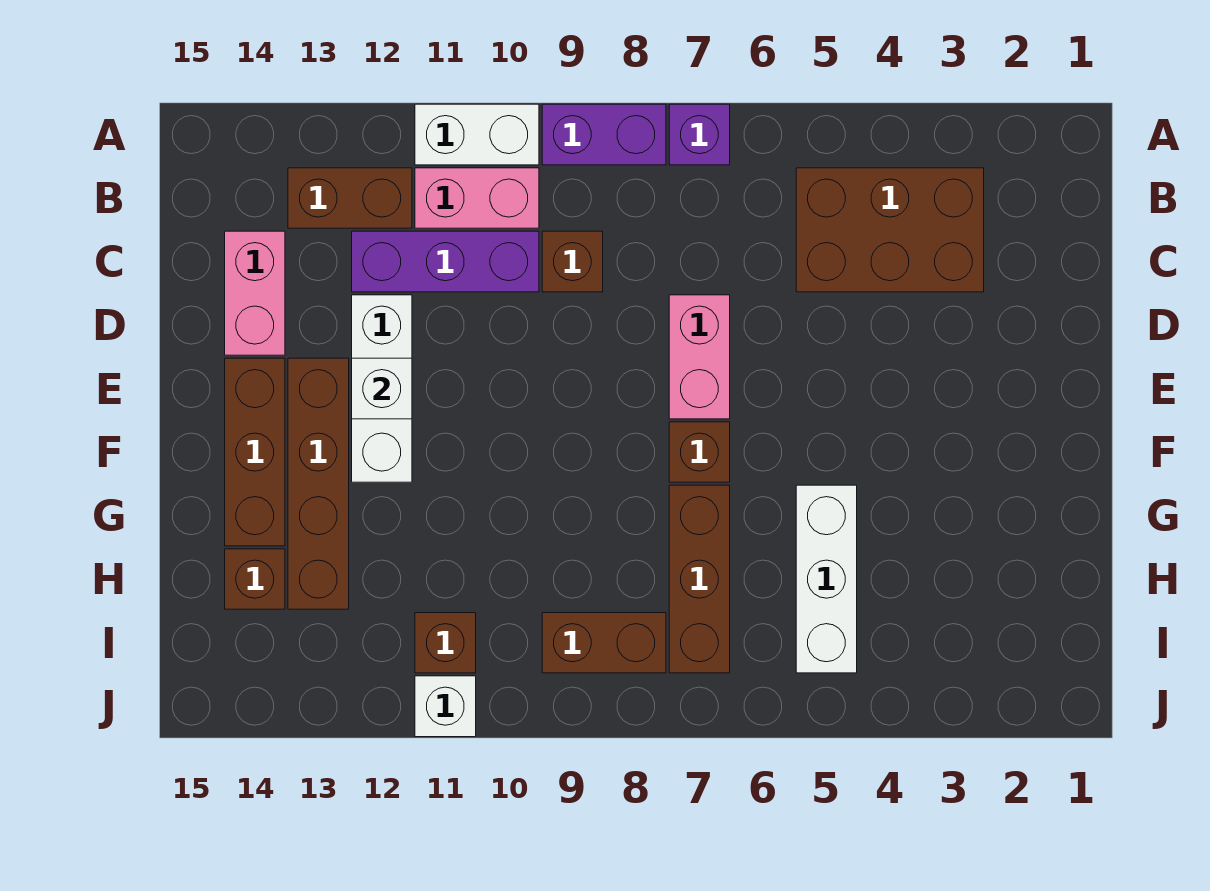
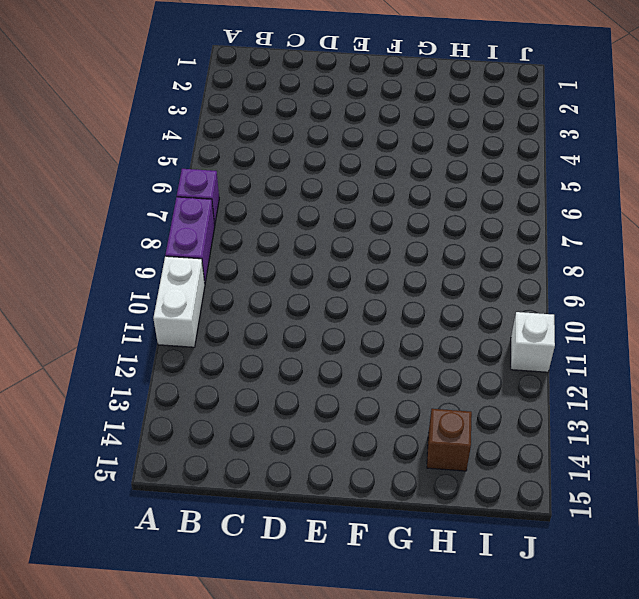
none -> brown brick B3:C5 level 1
none -> pink brick B10:B11 level 1
none -> brown brick B12:B13 level 1

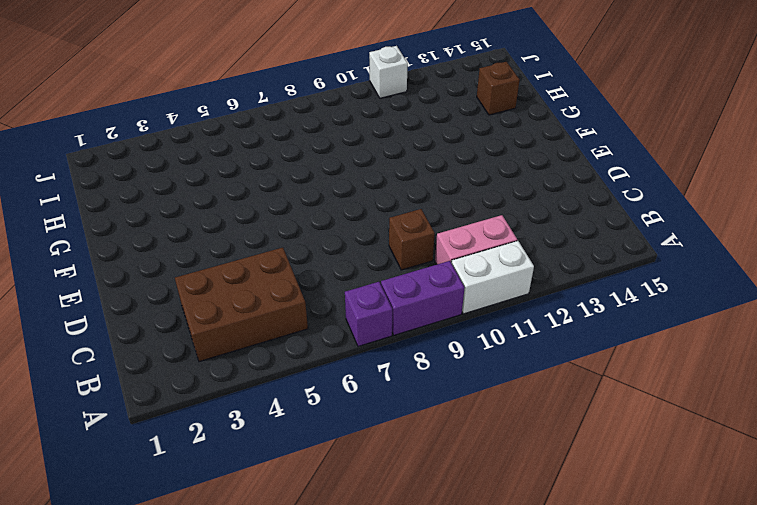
none -> brown brick B12:B13 level 1
none -> purple brick C10:C12 level 1
none -> pink brick C14:D14 level 1

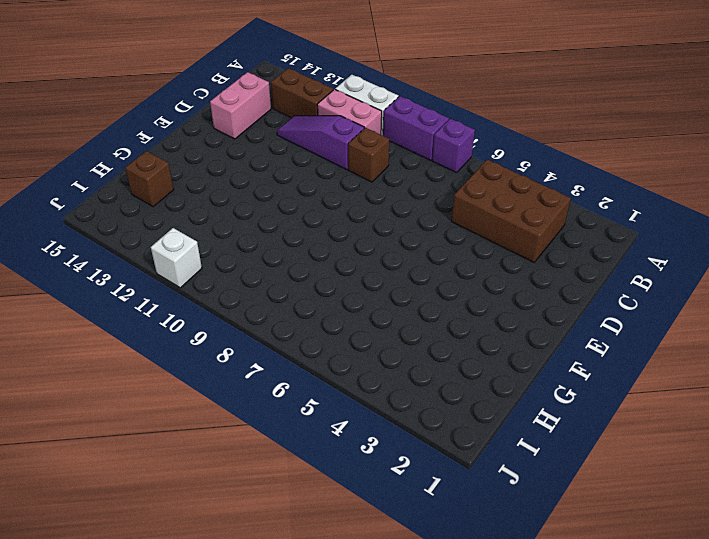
purple slope C10:C12 level 1 top 10 -> purple brick C10:C12 level 1
none -> pink brick D7:E7 level 1
none -> white brick D12:F12 level 1
none -> brown brick E13:H13 level 1

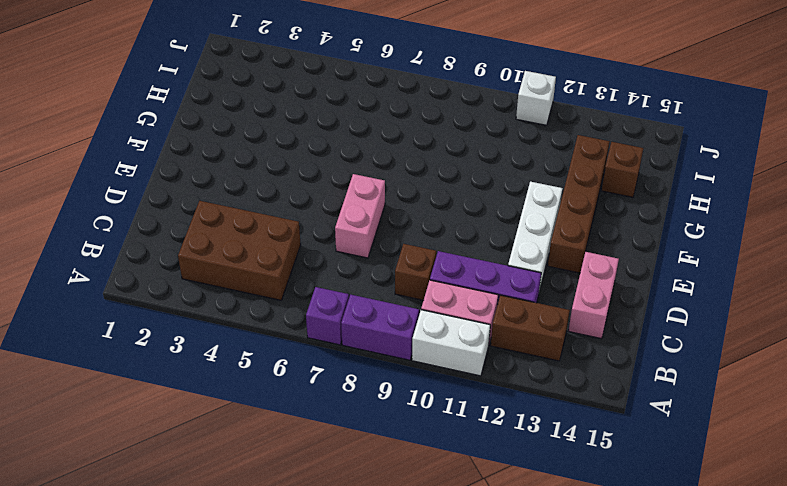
none -> brown brick E14:G14 level 1
none -> brown brick F7 level 1
none -> white brick G5:I5 level 1

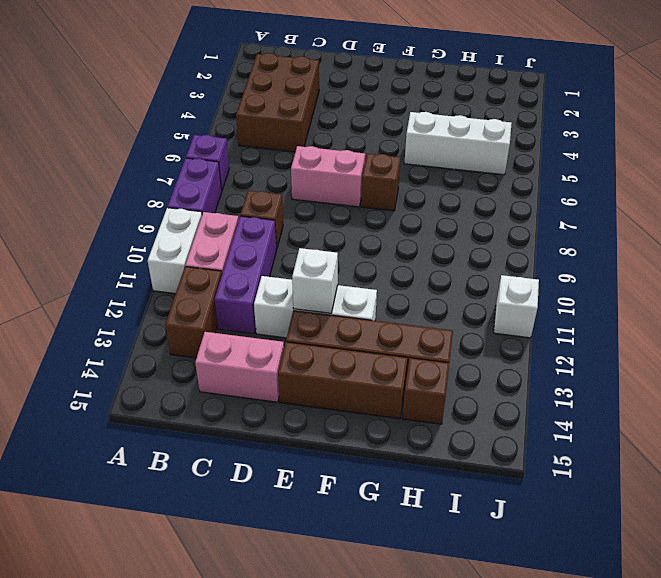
none -> brown brick G7:I7 level 1
none -> brown brick I8:I9 level 1
none -> brown brick I11 level 1

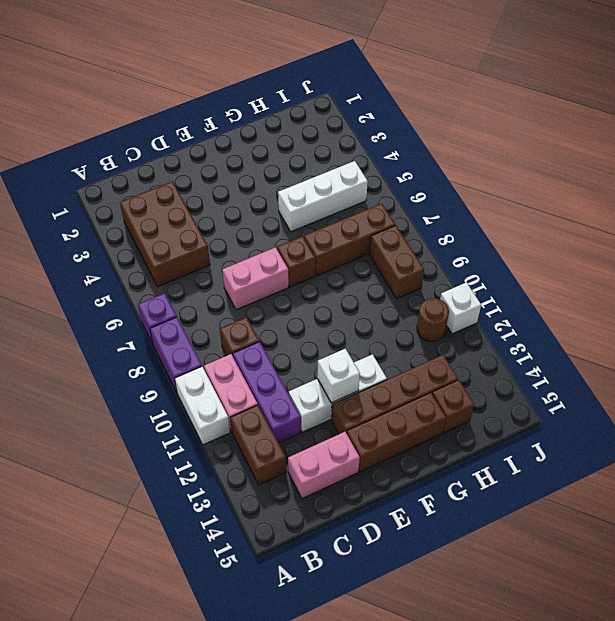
brown round brick I11 level 1 -> brown brick I11 level 1

